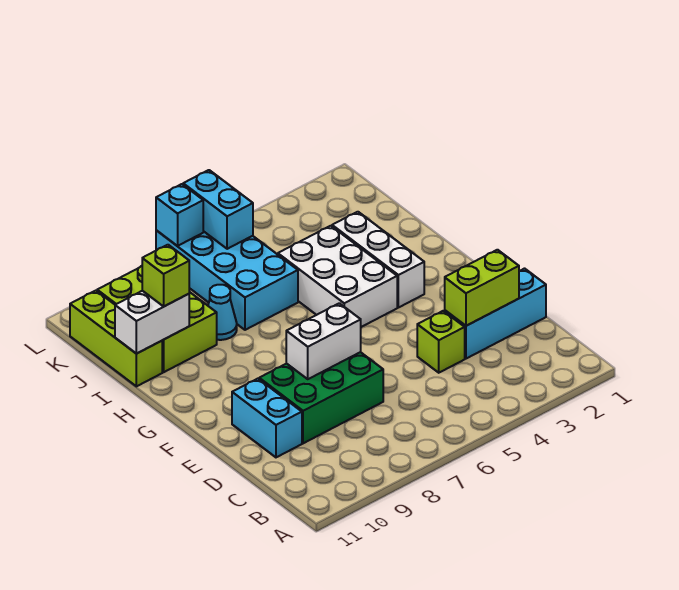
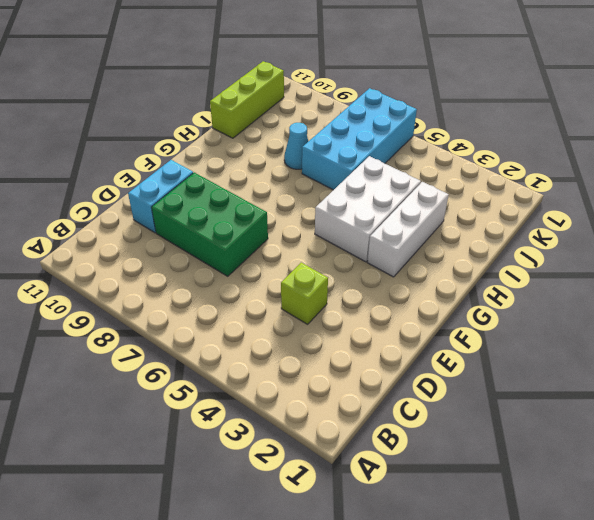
none -> cyan brick D1:D3 level 1
none -> lime brick I9:K10 level 1
none -> lime brick D2:D3 level 2

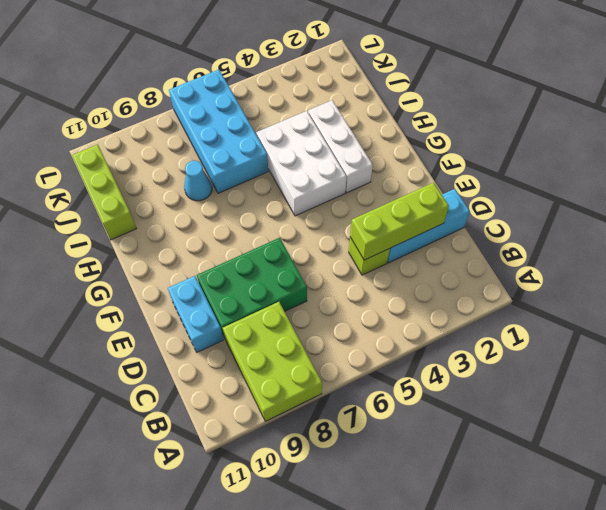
lime brick A8:C9 level 1 -> lime brick I9:K10 level 1
lime brick D2:D4 level 2 -> lime brick D2:D3 level 2
none -> white brick E7:E8 level 2
none -> white brick I10:I11 level 2
none -> cyan brick K6:L6 level 2

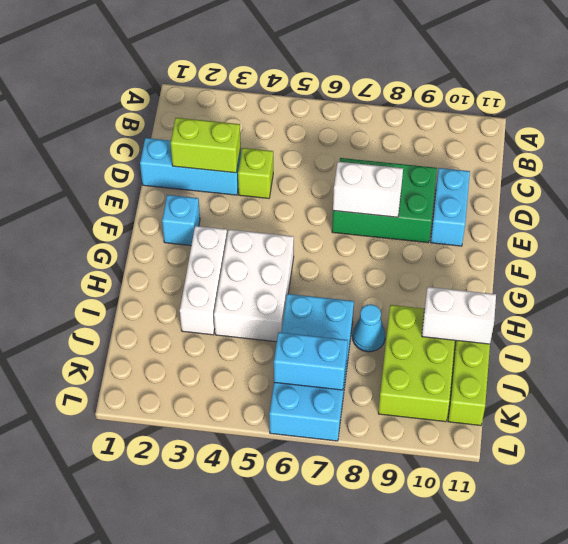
cyan brick F2 level 1 -> cyan brick L7 level 2
cyan brick K6:K7 level 2 -> cyan brick K6:L6 level 2
none -> lime brick I10 level 3

